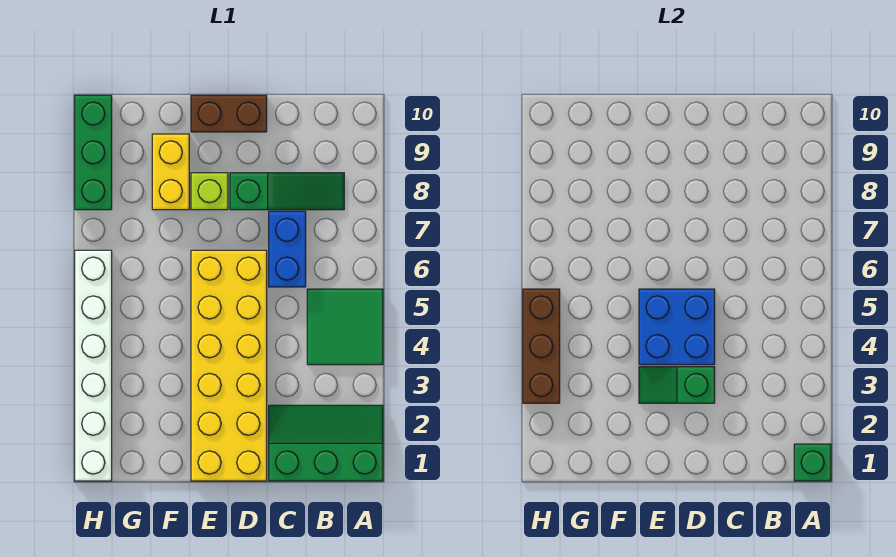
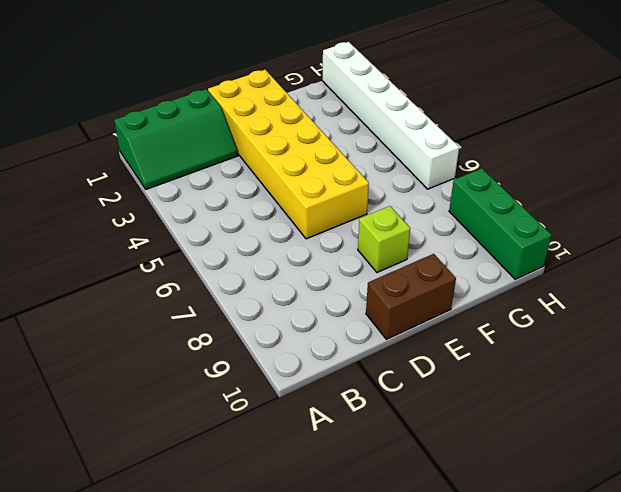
none -> green tile A4:B5 level 1
none -> green slope B8:D8 level 1 top D
none -> blue brick C6:C7 level 1

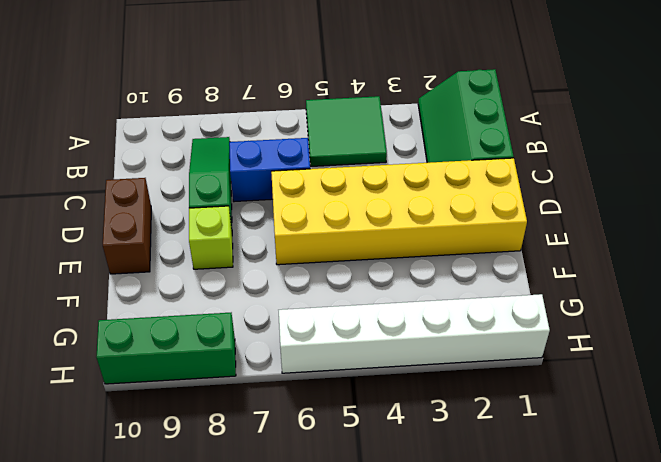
none -> yellow brick F8:F9 level 1
none -> green brick A1 level 2
none -> green slope D3:E3 level 2 top D

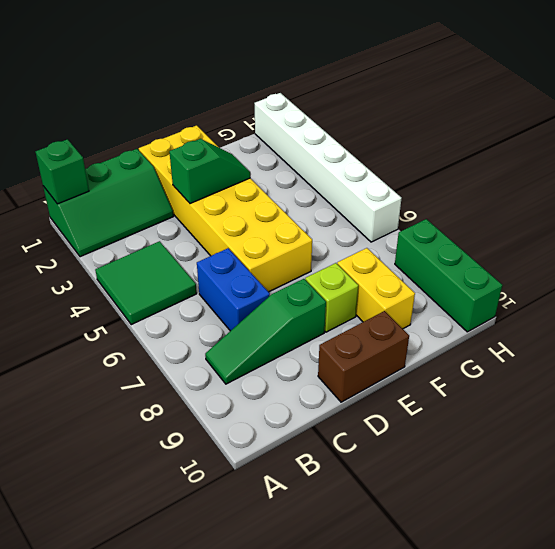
none -> blue brick D4:E5 level 2
none -> brown brick H3:H5 level 2

